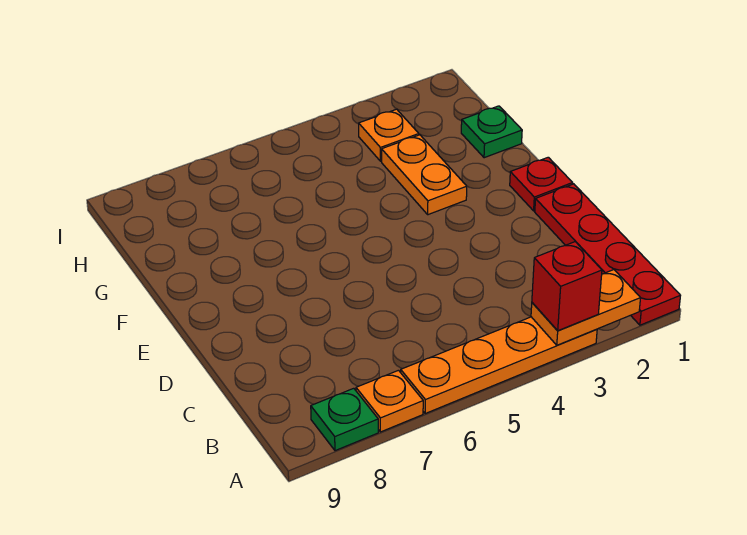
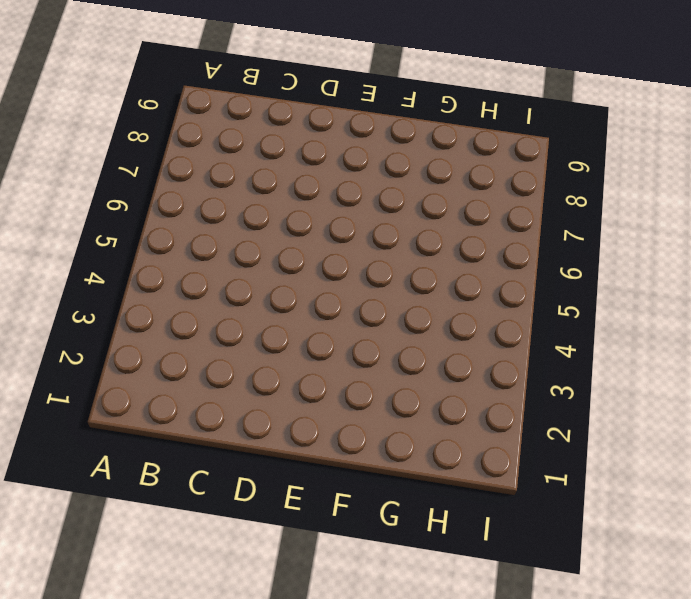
none -> red plate A1:D1 level 1
none -> orange plate A3:A6 level 1

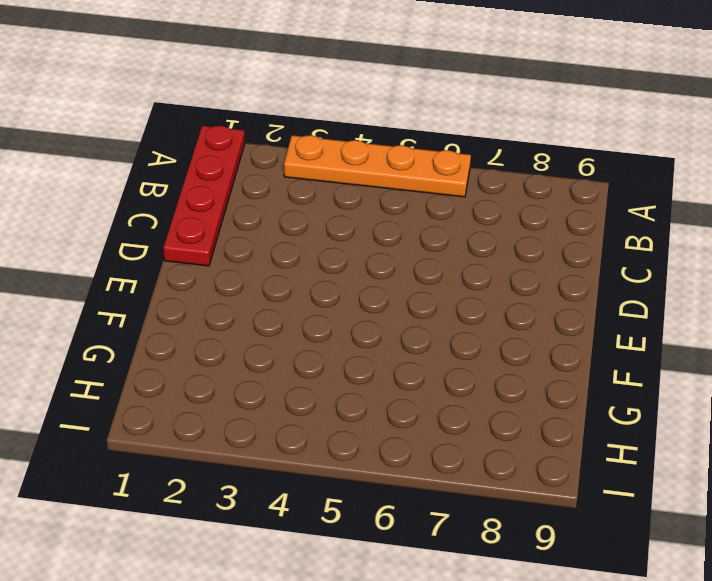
none -> orange plate A7 level 1
none -> green plate A8 level 1

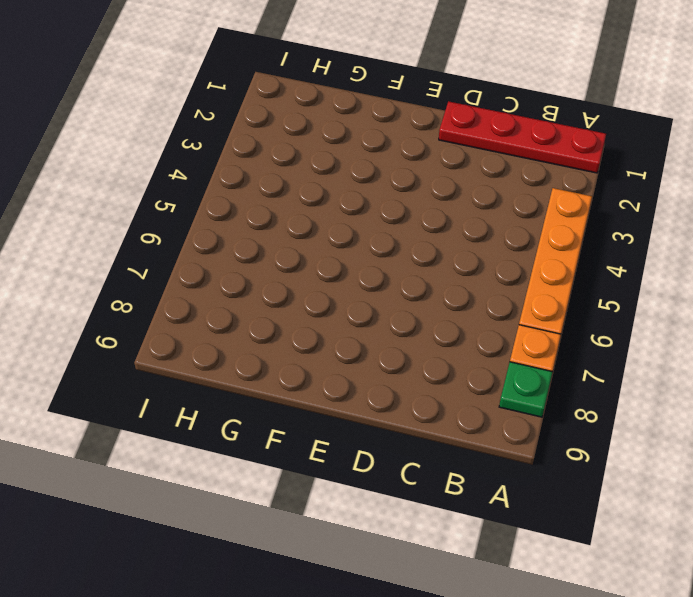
none -> red plate E1 level 1
none -> orange plate F3:G3 level 1

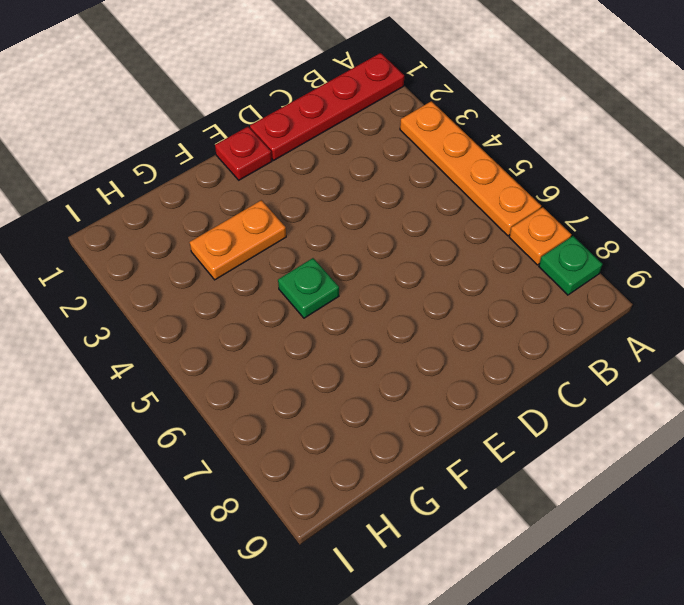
green plate F5 level 1 -> green plate G1 level 1
none -> orange plate H3 level 1
none -> orange plate A2:A3 level 2

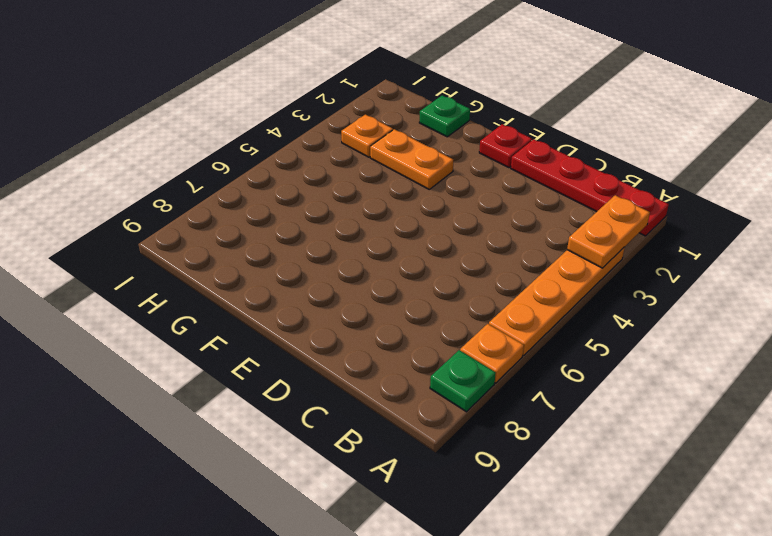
none -> red brick A3 level 3

